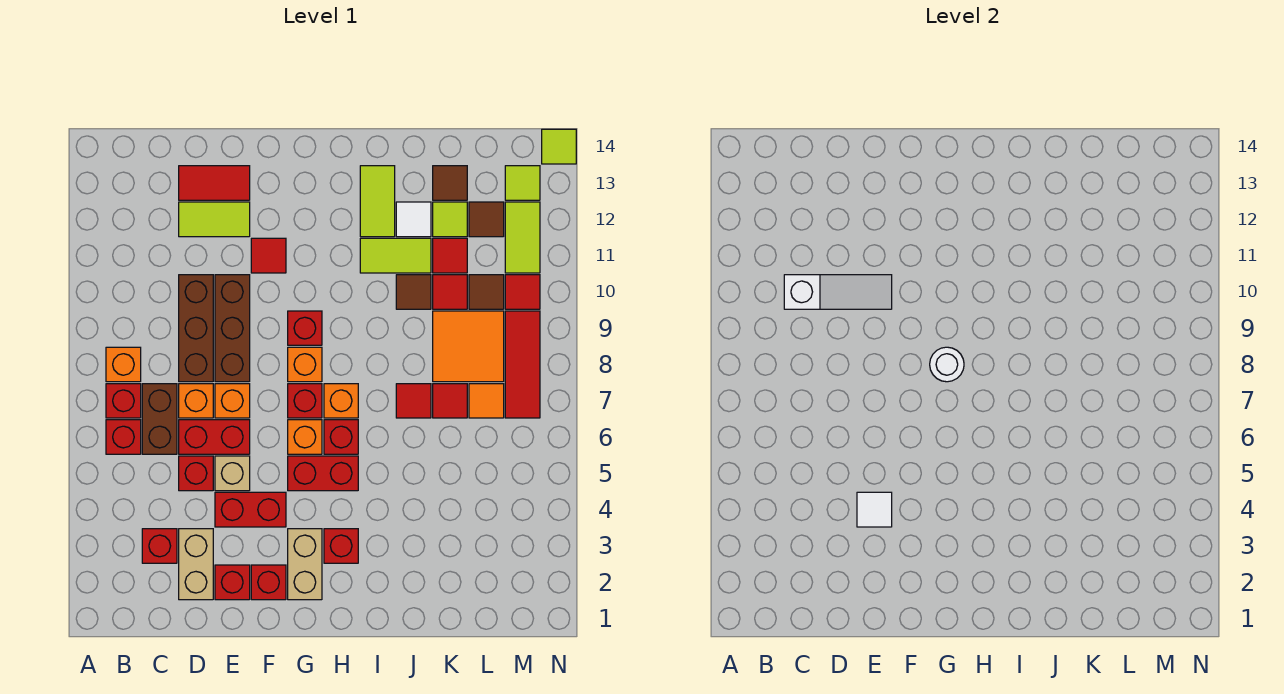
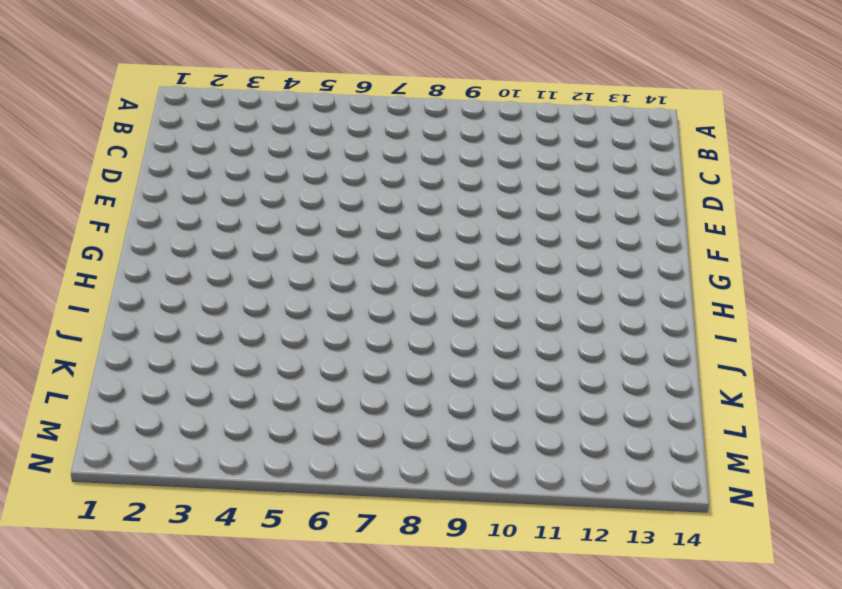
none -> red brick B6 level 1
none -> red brick B7 level 1
none -> orange brick B8 level 1
none -> red brick C3 level 1

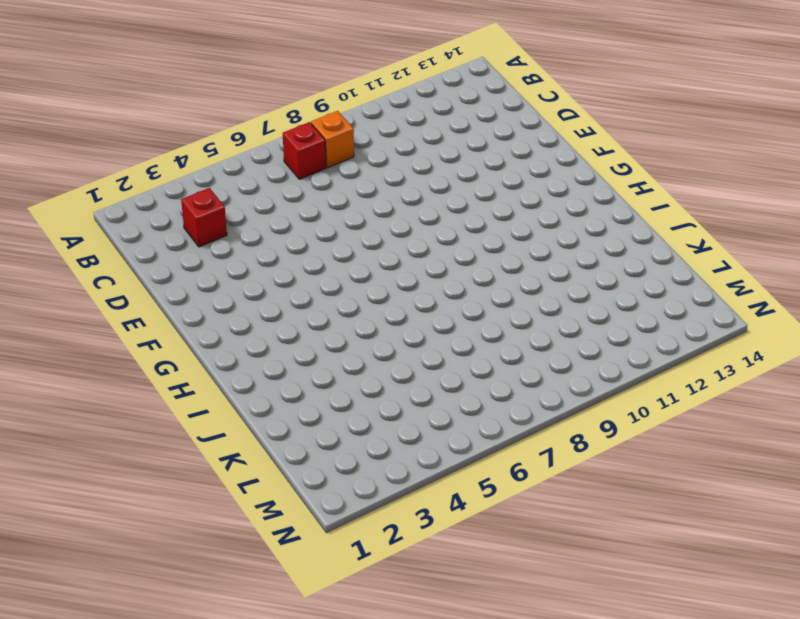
none -> red brick B6 level 1
none -> brown brick C6:C7 level 1
none -> tan brick D2:D3 level 1
none -> red brick D5 level 1

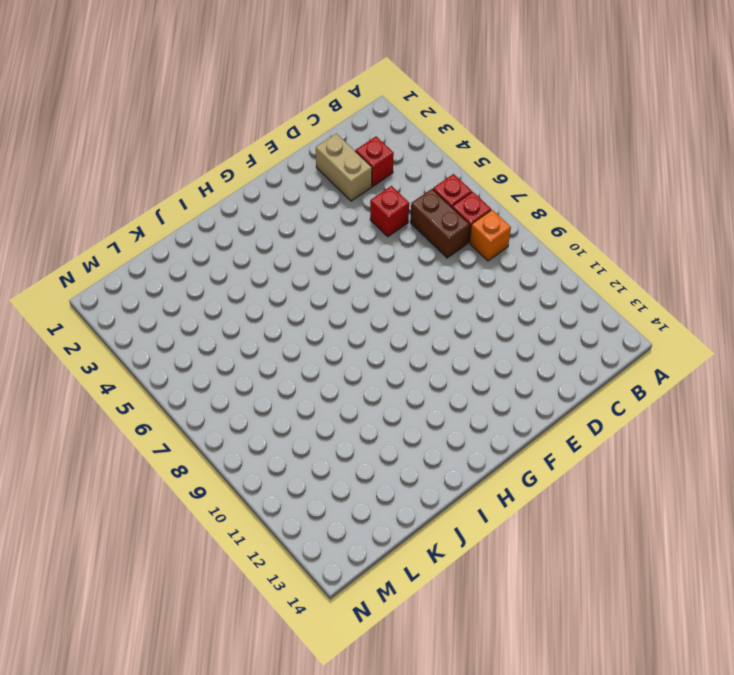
none -> red brick D6:E6 level 1
none -> orange brick D7 level 1
none -> brown brick D8:D10 level 1
none -> lime tile D12:E12 level 1

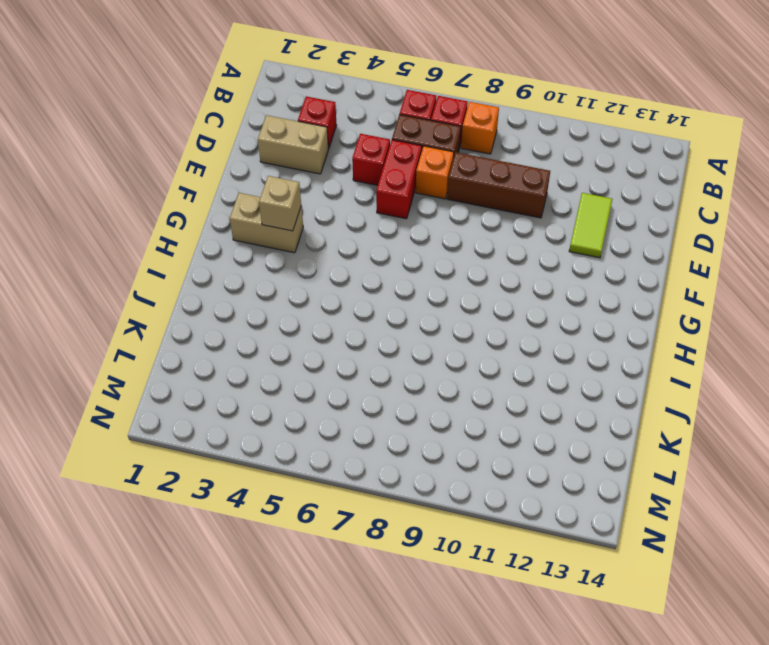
tan brick G3 level 2 -> tan brick E5 level 1
none -> red tile D13:E13 level 1
none -> red brick E2 level 1
none -> red brick E4:F4 level 1
none -> orange brick E7 level 1

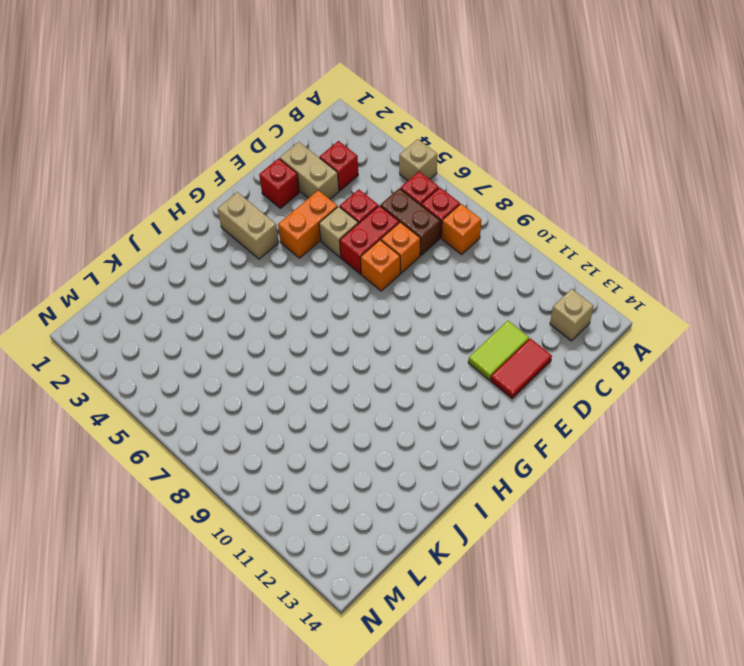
tan brick A5 level 1 -> none
tan brick B13 level 1 -> none
orange brick E4:F4 level 1 -> red brick E4:F4 level 1
none -> brown brick D8:D10 level 1
none -> brown brick E8:E10 level 1
none -> red brick F2 level 1
none -> red tile F11 level 1

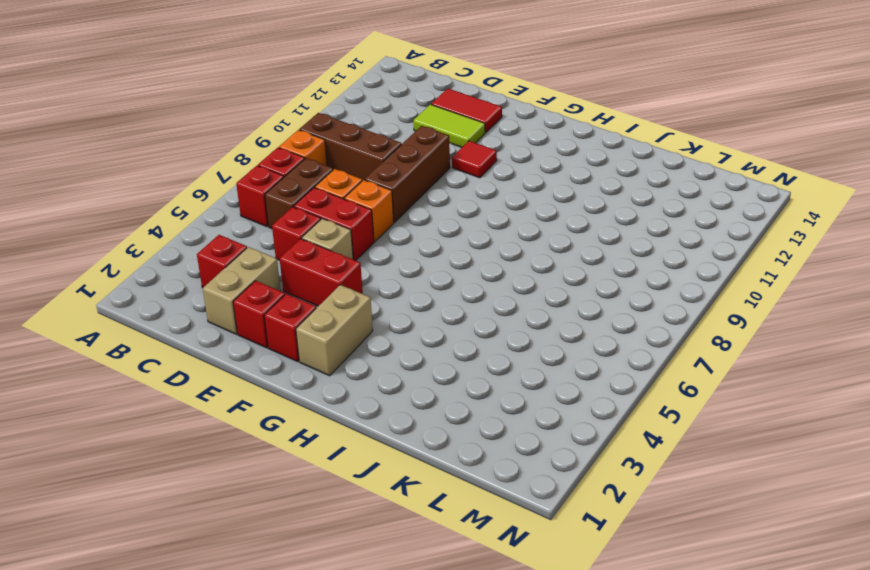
brown brick B9:D9 level 1 -> brown brick D8:D10 level 1
none -> red brick G5:H5 level 1
none -> orange brick G6 level 1
none -> red brick G7 level 1
none -> orange brick G8 level 1

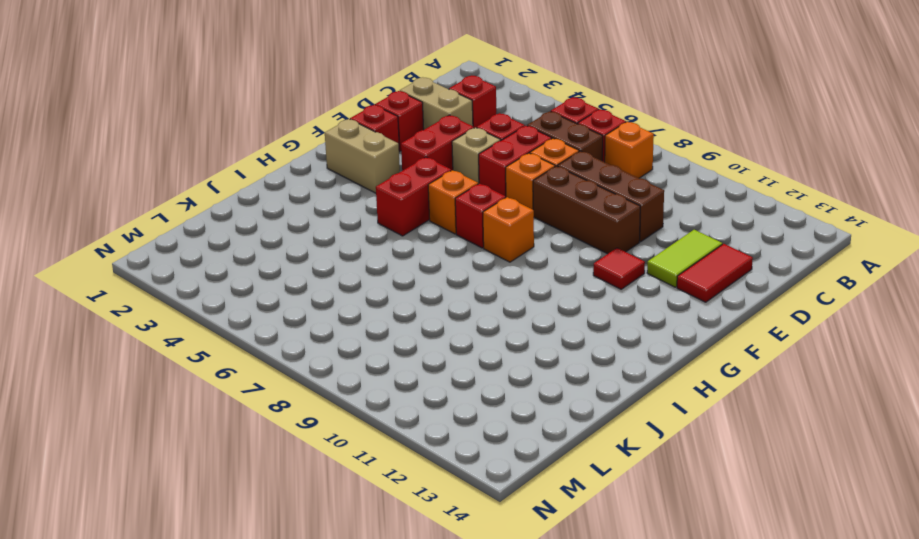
none -> red brick G9 level 1
none -> red brick H3 level 1
none -> red brick H6 level 1
none -> orange brick H7 level 1

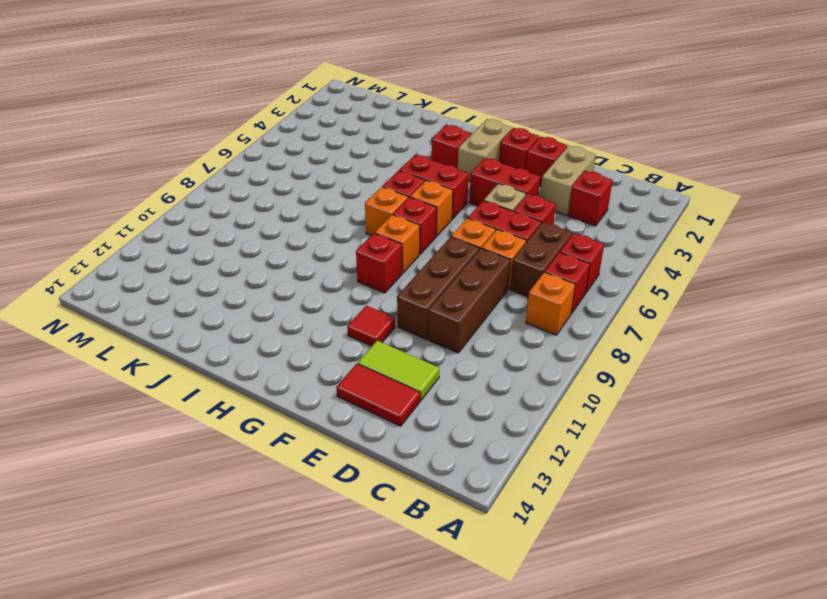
none -> lime tile I11:J11 level 1
none -> lime tile I12:I13 level 1
none -> red tile J7 level 1
none -> brown tile J10 level 1

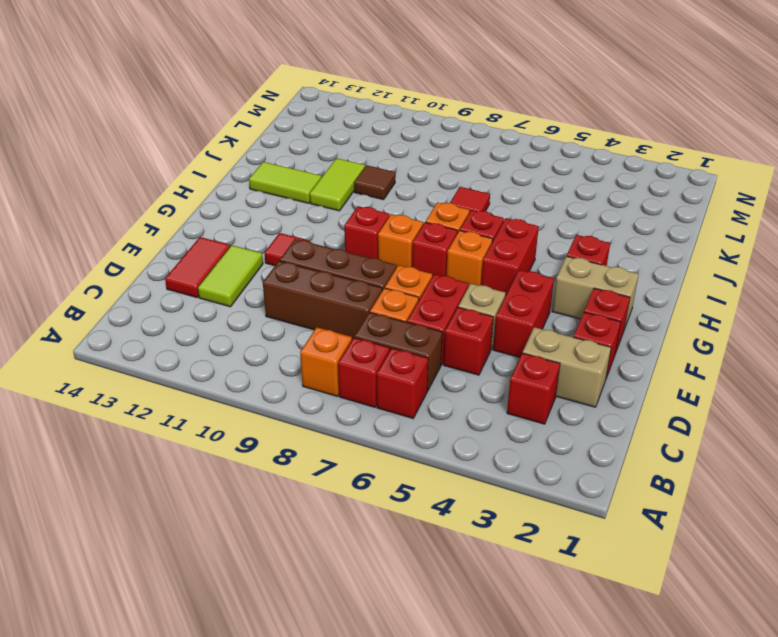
none -> white tile J12 level 1
none -> red tile K7 level 1
none -> orange tile K8:L9 level 1
none -> red tile K10 level 1

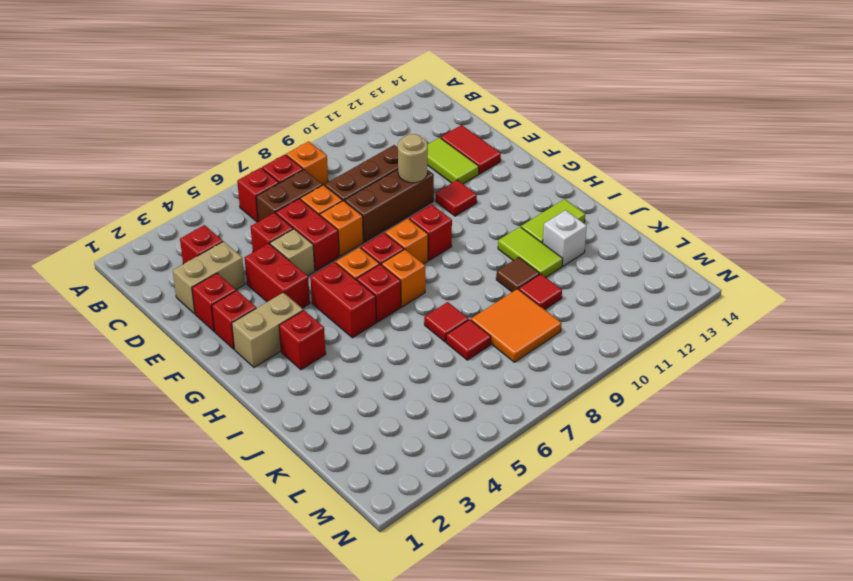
tan round brick E10 level 2 -> white slope C10:E10 level 2 top C
white brick J12 level 1 -> white tile J12 level 1
none -> red tile K11 level 1
none -> lime tile K12 level 1
none -> brown tile K13 level 1
none -> orange tile L7 level 1

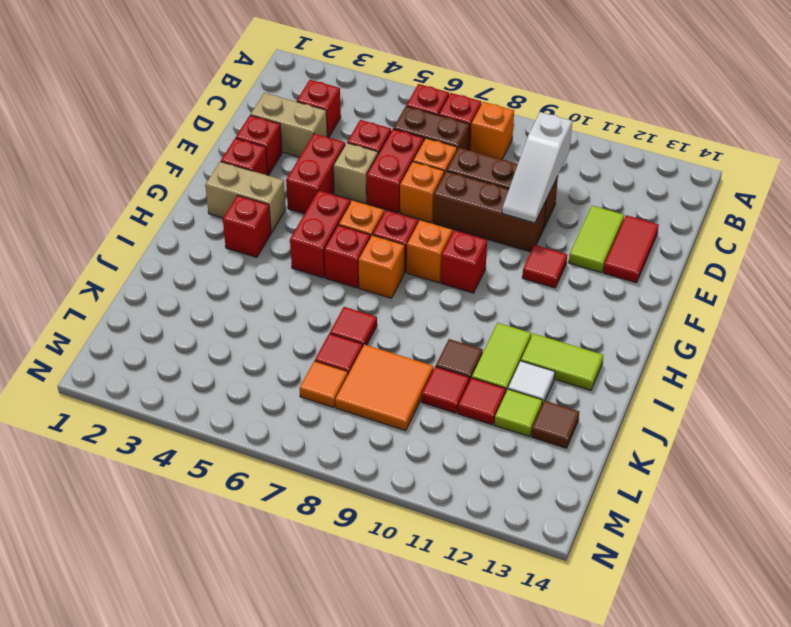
none -> brown tile L10 level 1
none -> brown tile L12 level 1
none -> red tile M7:M9 level 1
none -> red tile M10 level 1

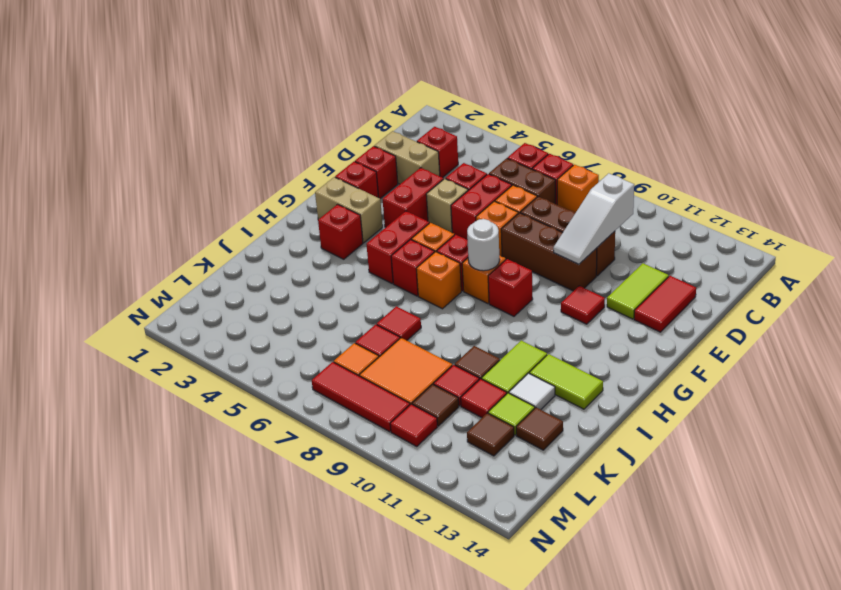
none -> lime tile M11:M12 level 1
none -> lime tile M13 level 1
none -> lime tile N14 level 1
none -> white tile E4 level 2

